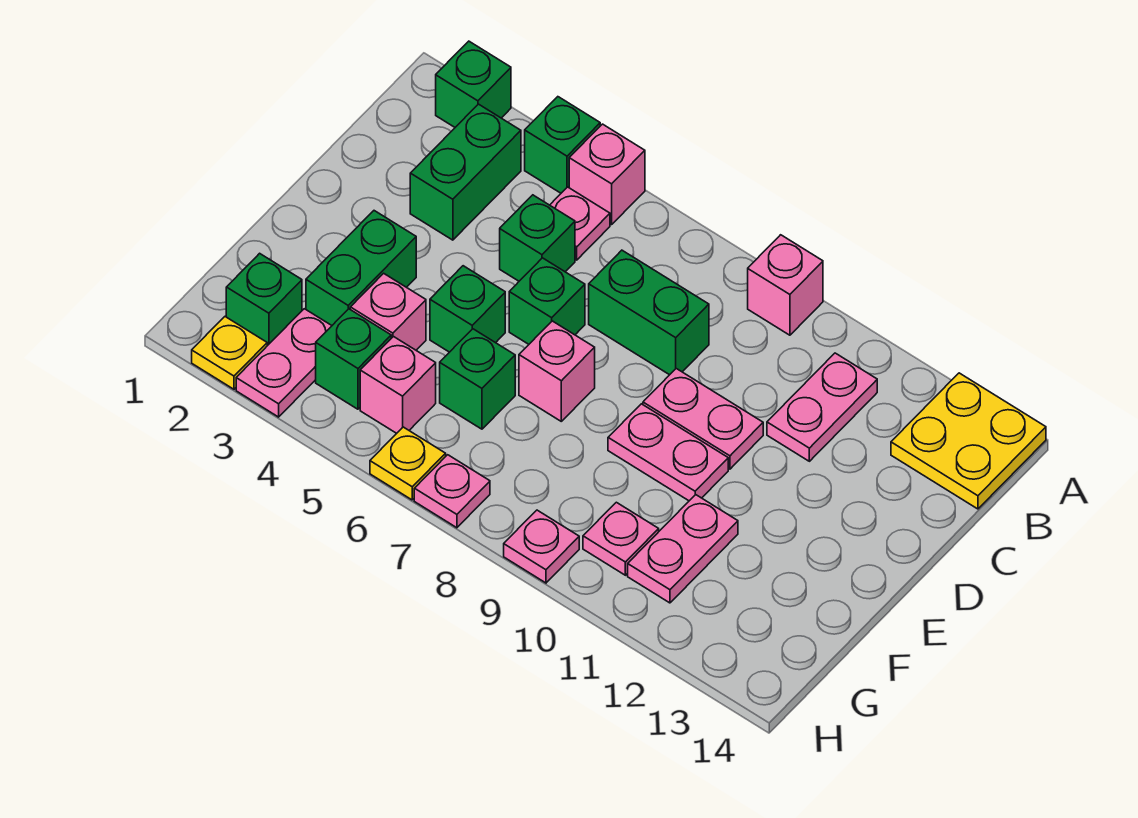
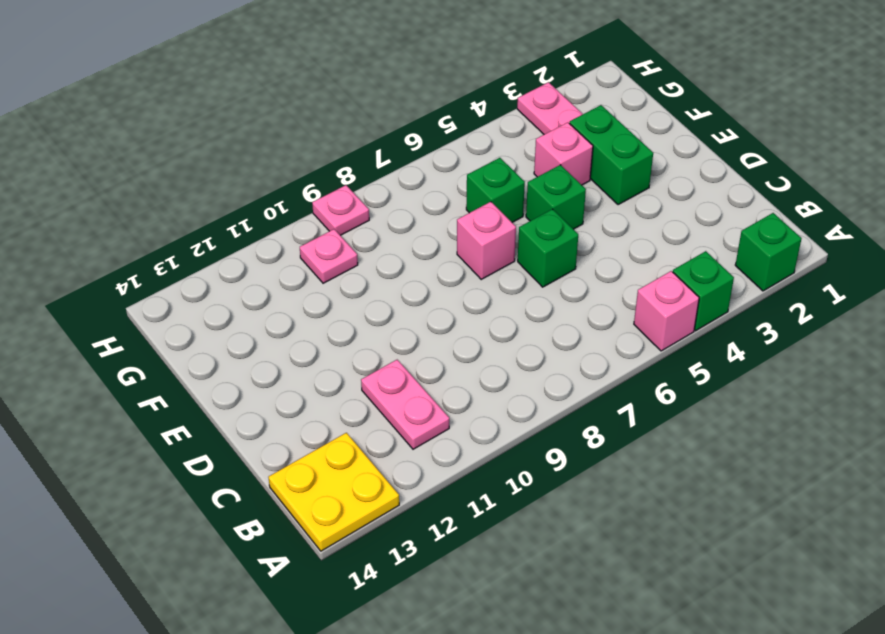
none -> pink brick A9 level 1
none -> green brick B3:C3 level 1
none -> pink plate B5 level 1

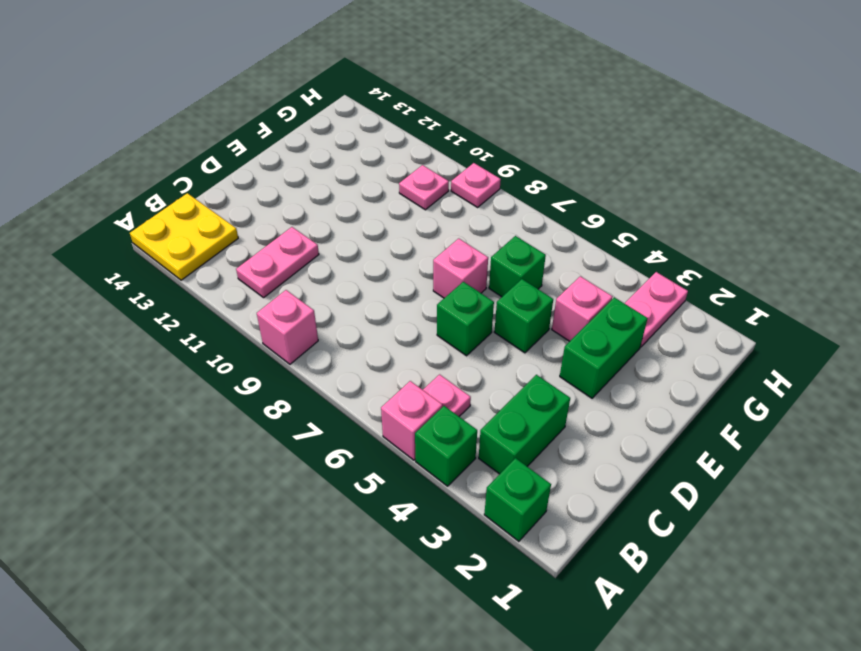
none -> green brick C5 level 1
none -> green brick C7:C8 level 1
none -> pink plate D9:D10 level 1

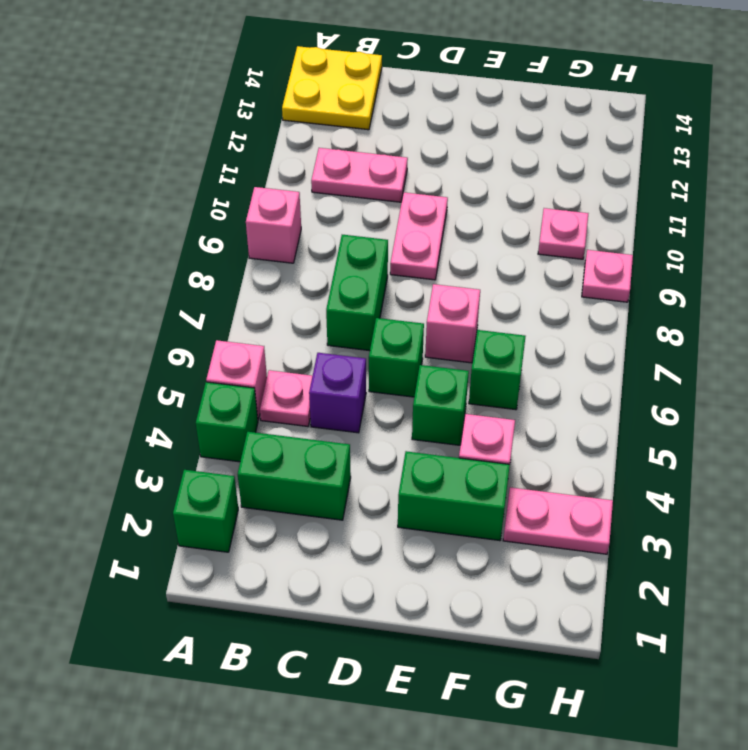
purple brick C5 level 1 -> green brick C5 level 1
none -> pink plate E9:E10 level 1
none -> pink plate F11:G11 level 1
none -> green brick G2 level 1

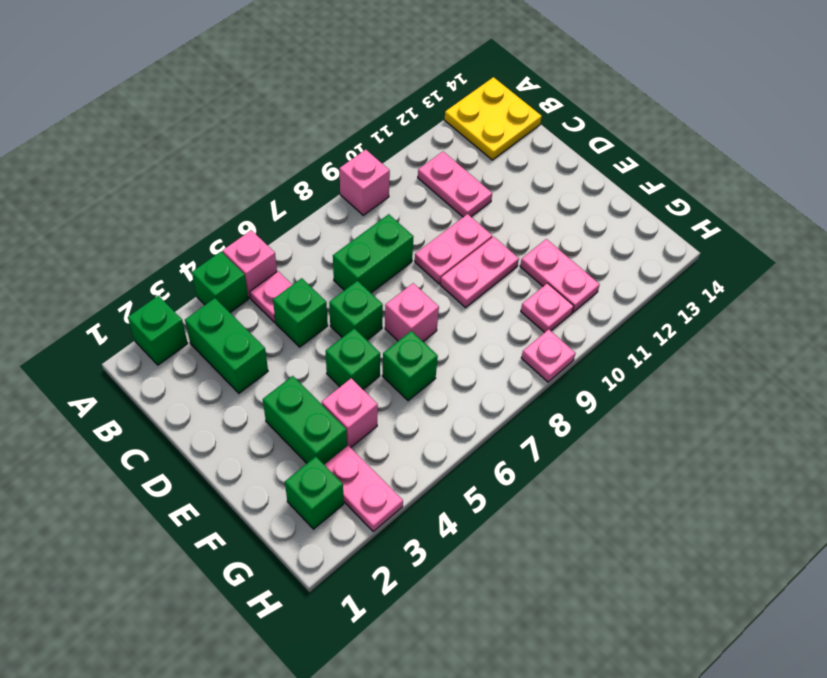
none -> green brick G4 level 1
none -> pink brick G5 level 1
none -> yellow plate H2 level 1

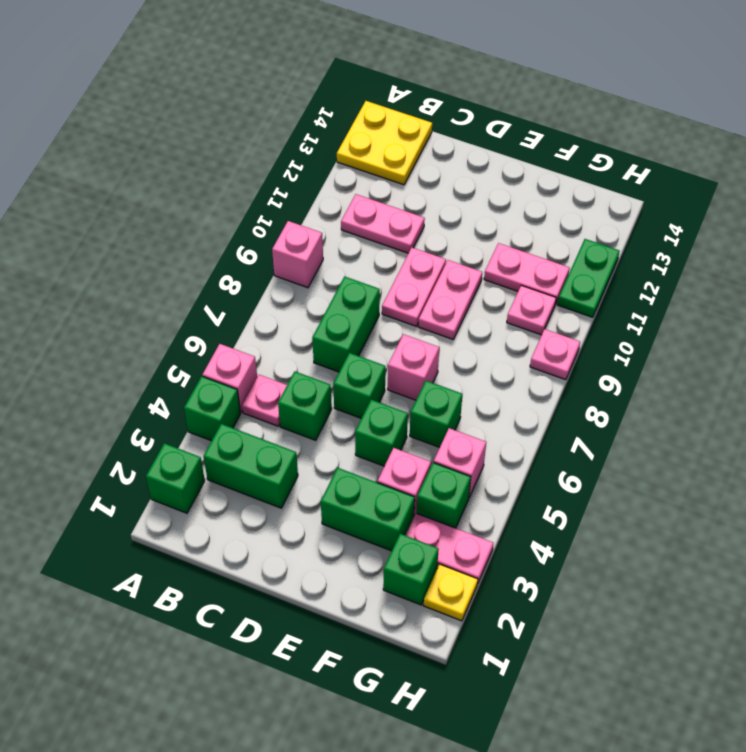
green plate H11:H12 level 1 -> none
none -> yellow plate H6 level 1
none -> pink plate H7 level 1

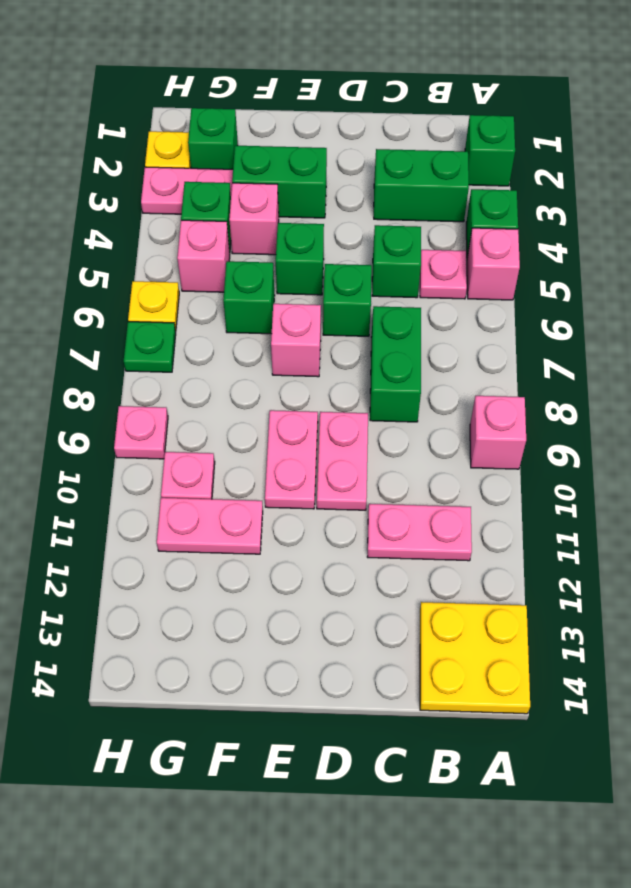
green plate H7 level 1 -> pink plate H7 level 1

